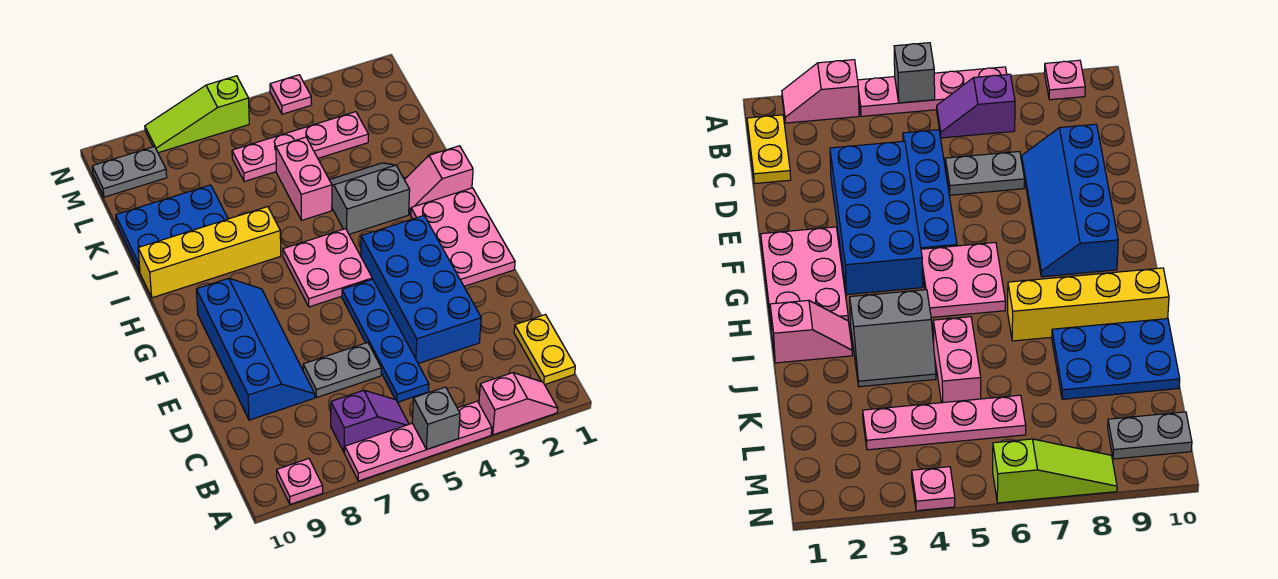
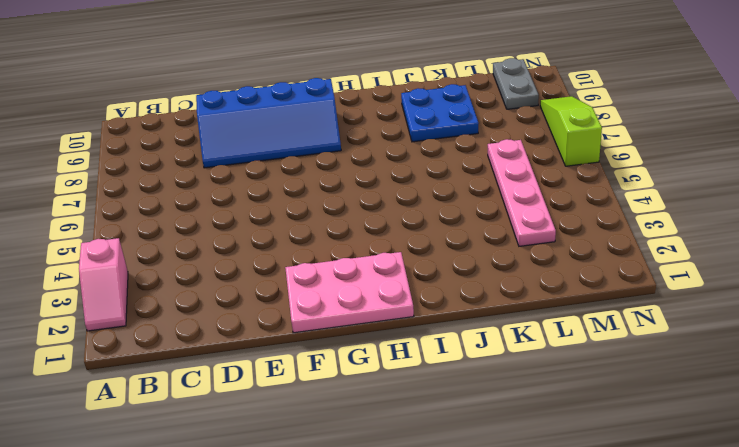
blue plate J8:K9 level 1 -> blue plate J8:K10 level 1
none -> pink plate A4:A7 level 1
none -> pink plate A9 level 1
none -> yellow plate B1:C1 level 1

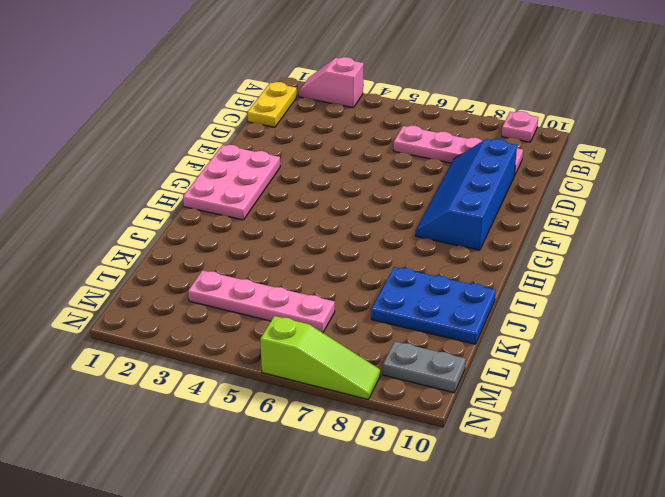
pink plate C6:C9 level 1 -> pink plate A4:A7 level 1
none -> purple slope B6:B7 level 1 top 7
none -> blue plate C5:F5 level 1
none -> blue brick D3:G4 level 1

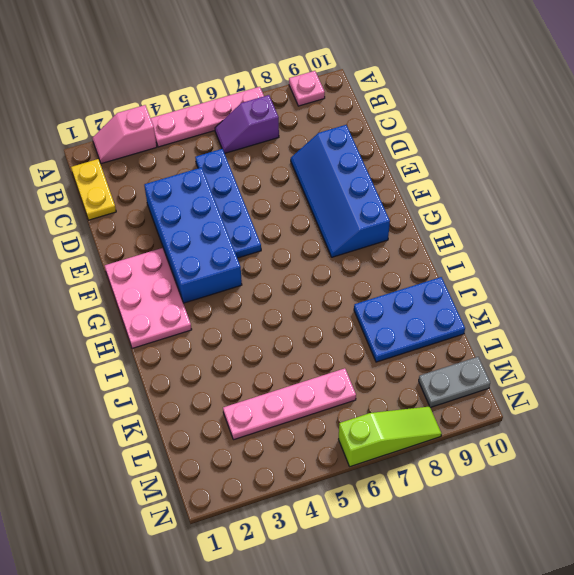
none -> grey plate D6:D7 level 1
none -> pink plate G5:H6 level 1
none -> pink slope I1:I2 level 1 top 1

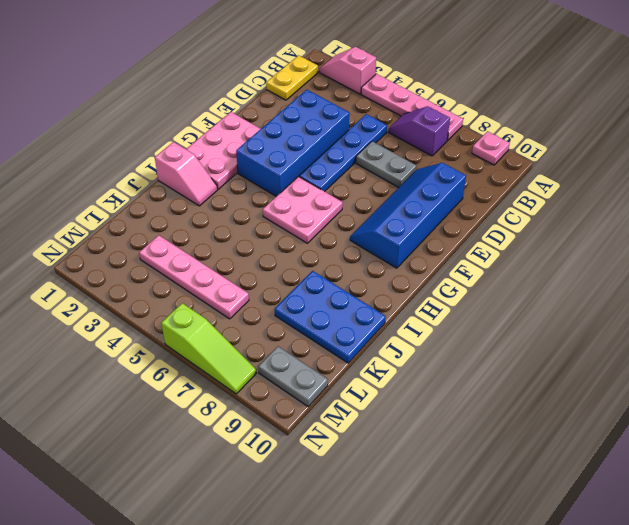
none -> grey slope I3:J4 level 1 top I
none -> yellow brick I7:I10 level 1
none -> pink brick J5:K5 level 1

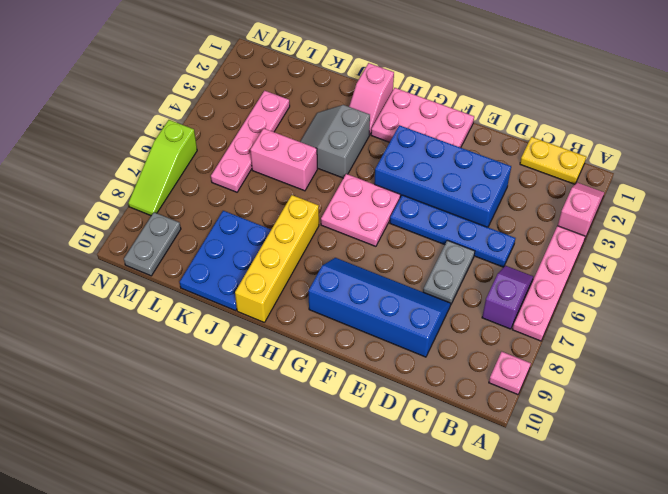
none -> pink plate N4 level 1
none -> grey brick A5 level 2

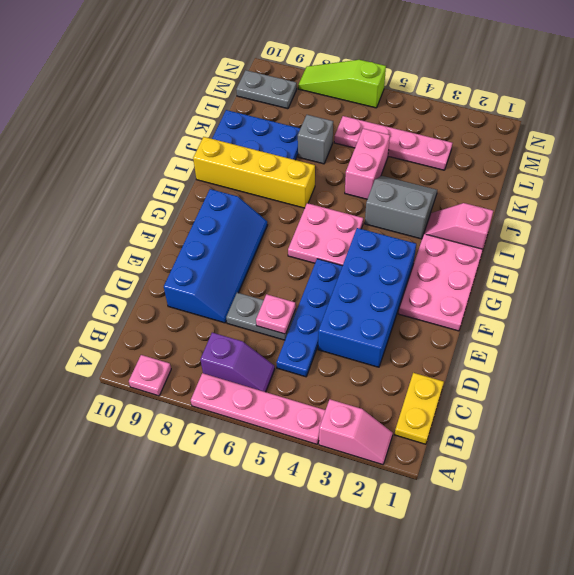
pink plate D6 level 2 -> pink plate N4 level 1
grey brick K7 level 1 -> grey brick A5 level 2

